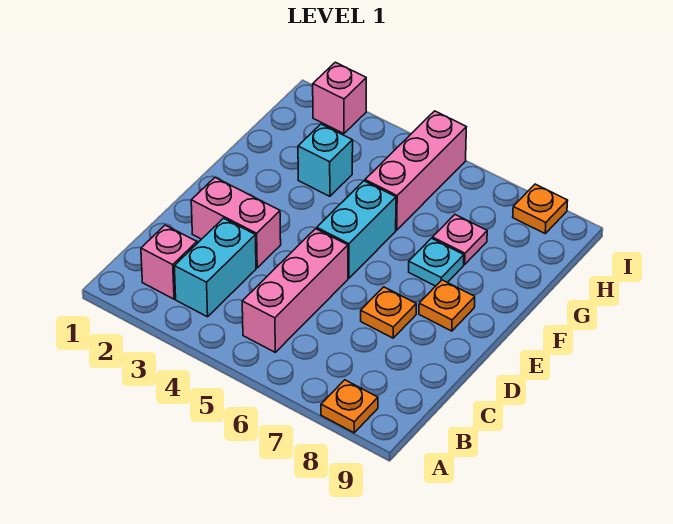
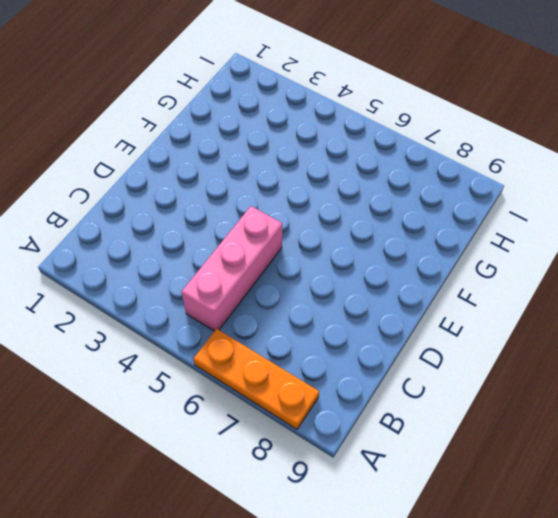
orange plate A6:A8 level 1 -> orange plate A8 level 1
none -> pink brick B2 level 1
none -> cyan brick B3:C3 level 1
none -> pink brick D2:D3 level 1

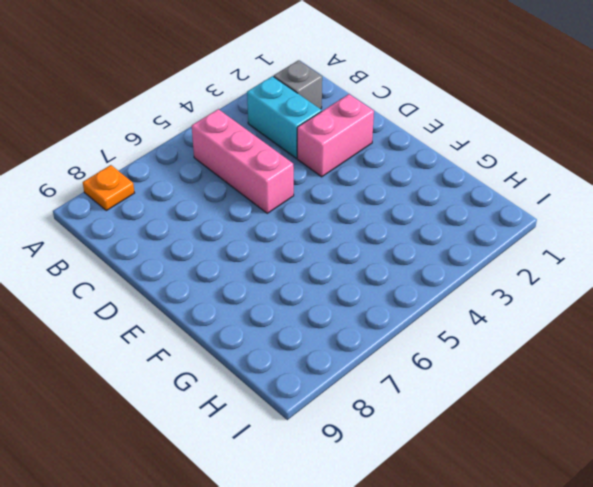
grey brick B2 level 1 -> pink brick B2 level 1
none -> orange plate D7 level 1
none -> cyan brick E5:F5 level 1
none -> orange plate E8 level 1

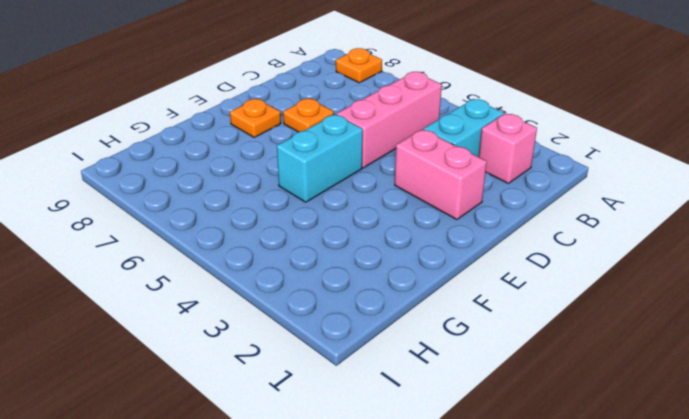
none -> cyan plate F7 level 1
none -> cyan brick G3 level 1
none -> pink brick G5:I5 level 1

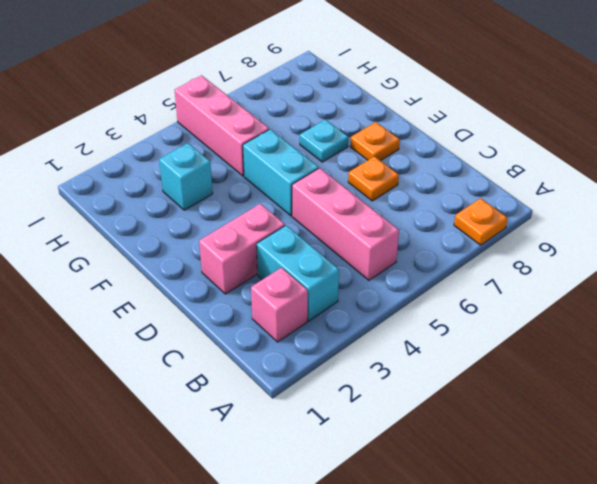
none -> pink plate G7 level 1
none -> pink brick I2 level 1
none -> orange plate I8 level 1

